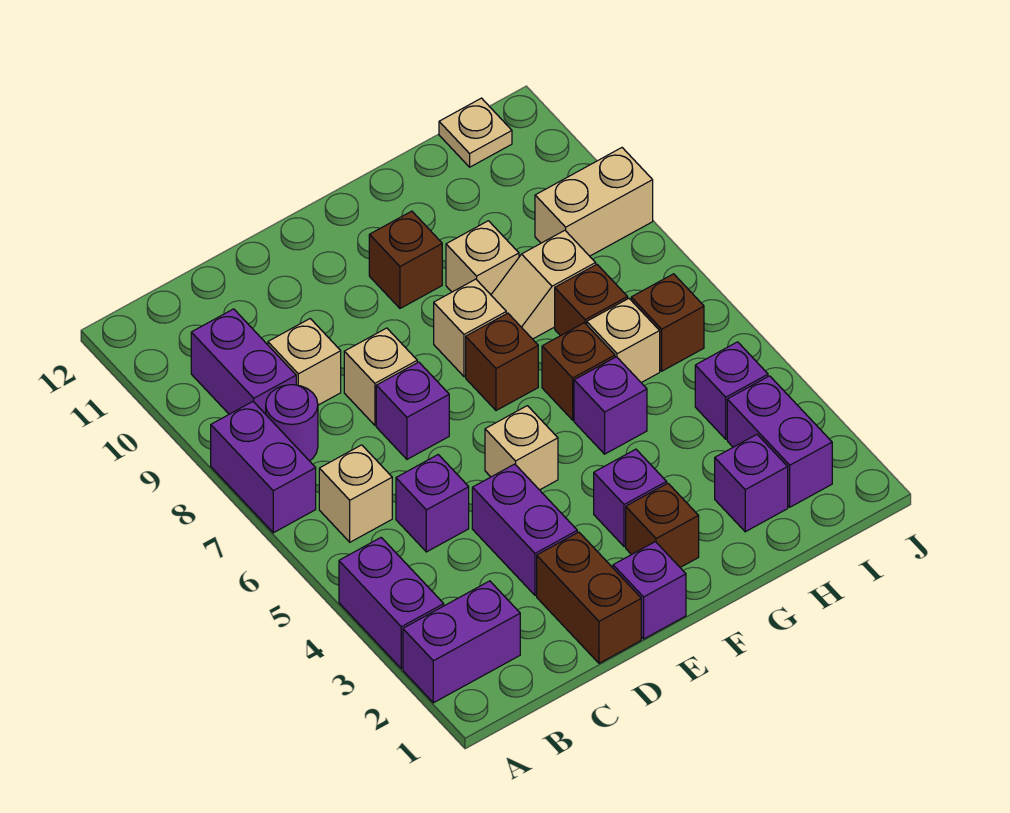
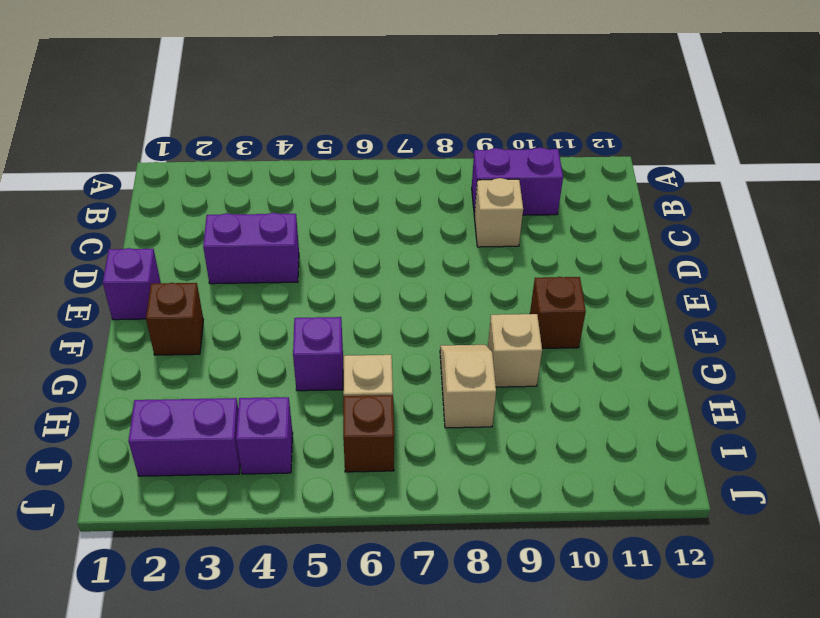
none -> purple brick A2:B2 level 1
none -> purple brick A3:A4 level 1
none -> purple brick A7:A8 level 1
none -> tan brick B6 level 1

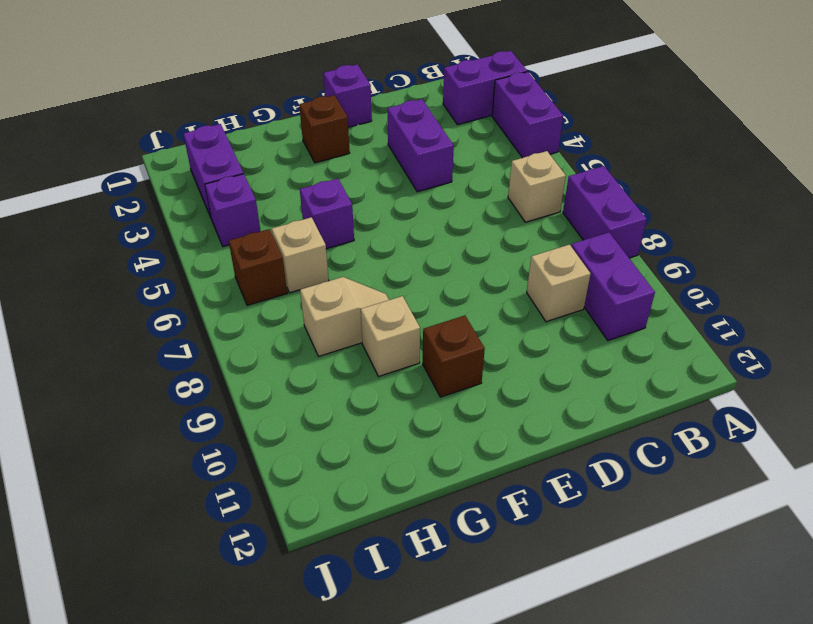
none -> purple round brick B8 level 1
none -> purple brick C5 level 1
none -> brown brick D1:D2 level 1
none -> purple brick D7 level 1

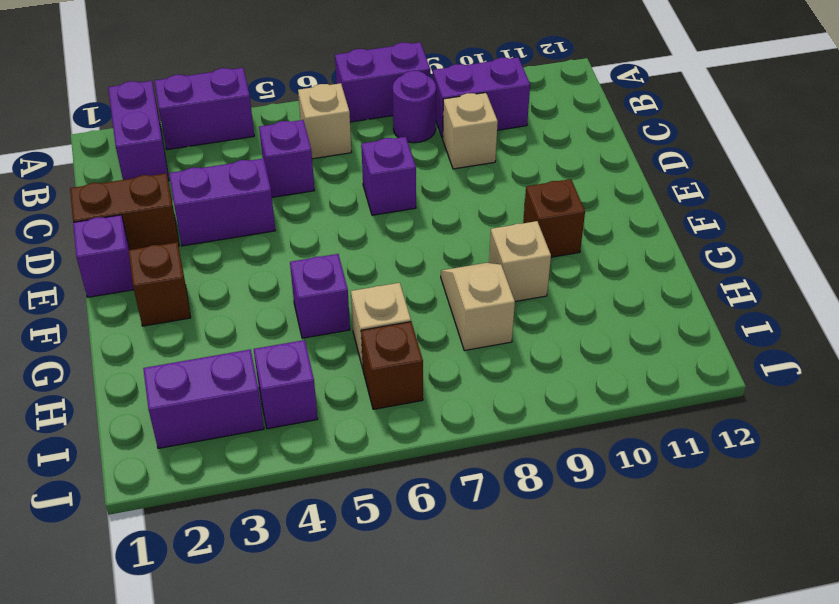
none -> tan brick D8 level 1
none -> tan brick E5 level 1
none -> purple brick F3 level 1
none -> brown brick F7 level 1

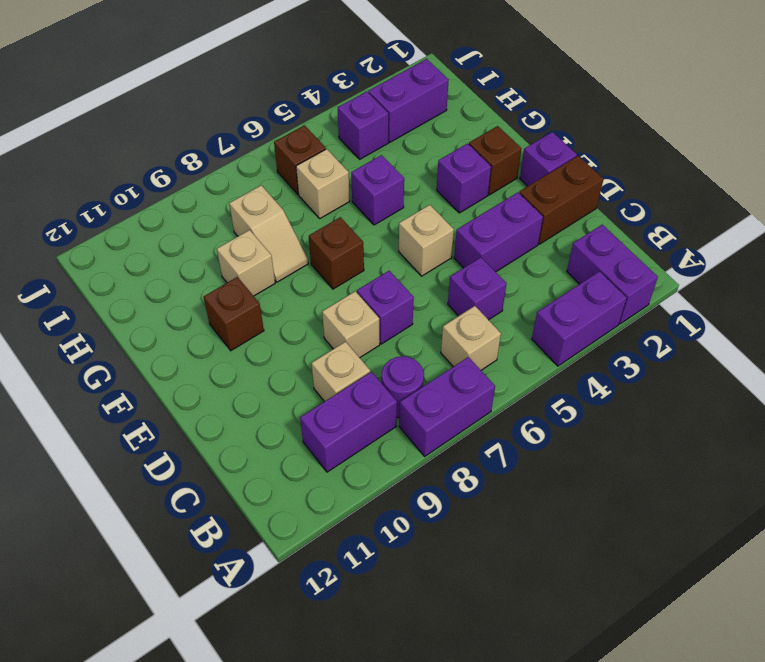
none -> tan brick F8 level 1
none -> brown brick G6 level 1
none -> purple brick H2 level 1
none -> brown brick H7 level 1

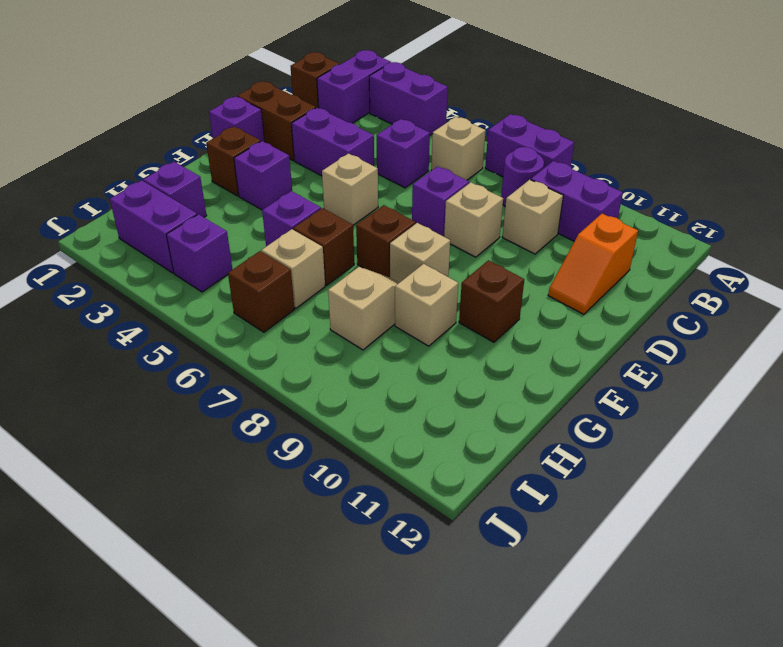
brown brick B1 level 1 -> brown brick H7 level 1
orange slope C11:D11 level 1 top C -> none
none -> tan brick I9:J9 level 1
none -> tan plate I12 level 1

